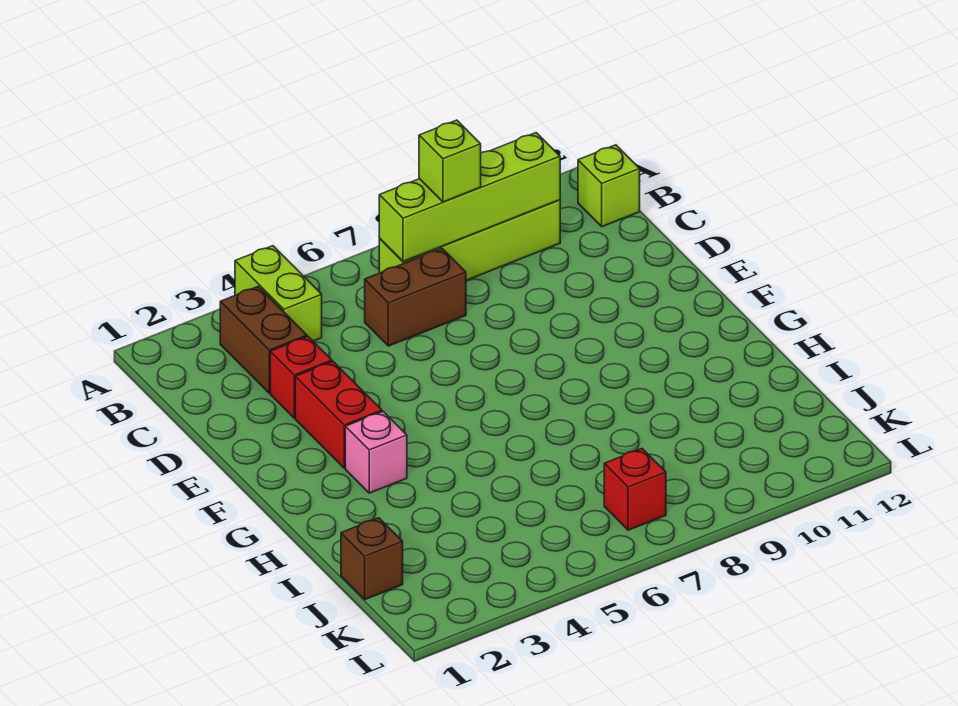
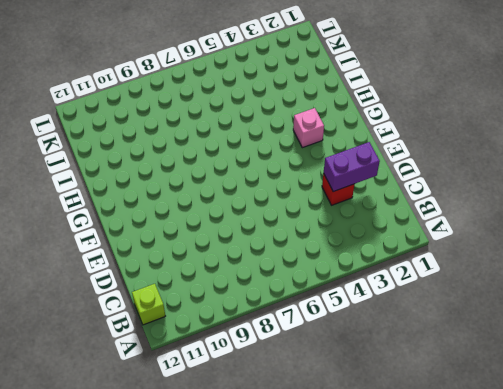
purple brick D2:D3 level 2 -> none
none -> lime brick A4:B4 level 1
none -> brown brick B3:C3 level 1
none -> lime brick B7:B10 level 1

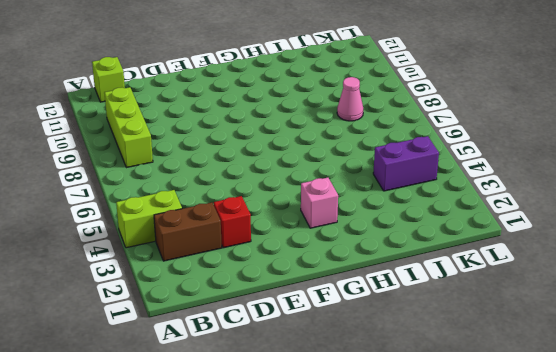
lime brick B8:B10 level 1 -> lime brick B7:B10 level 1
purple brick J4:K4 level 1 -> none
pink cone J8 level 1 -> none
none -> brown brick C6:C7 level 1
none -> red brick E3:F3 level 1
none -> brown brick J1 level 1

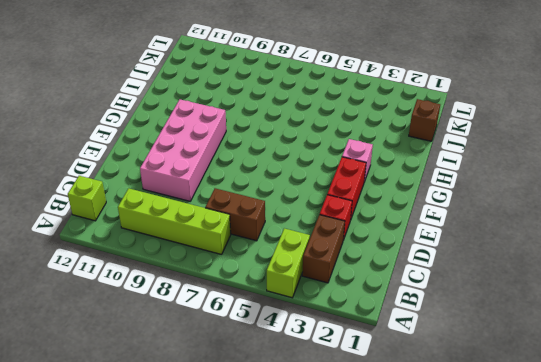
pink brick D9:G10 level 1 -> none
none -> red brick K7 level 1
none -> lime brick B7:B10 level 2
none -> lime brick B8 level 3

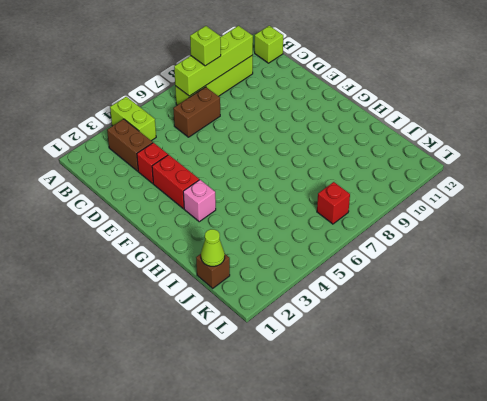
lime cone J1 level 2 -> none

